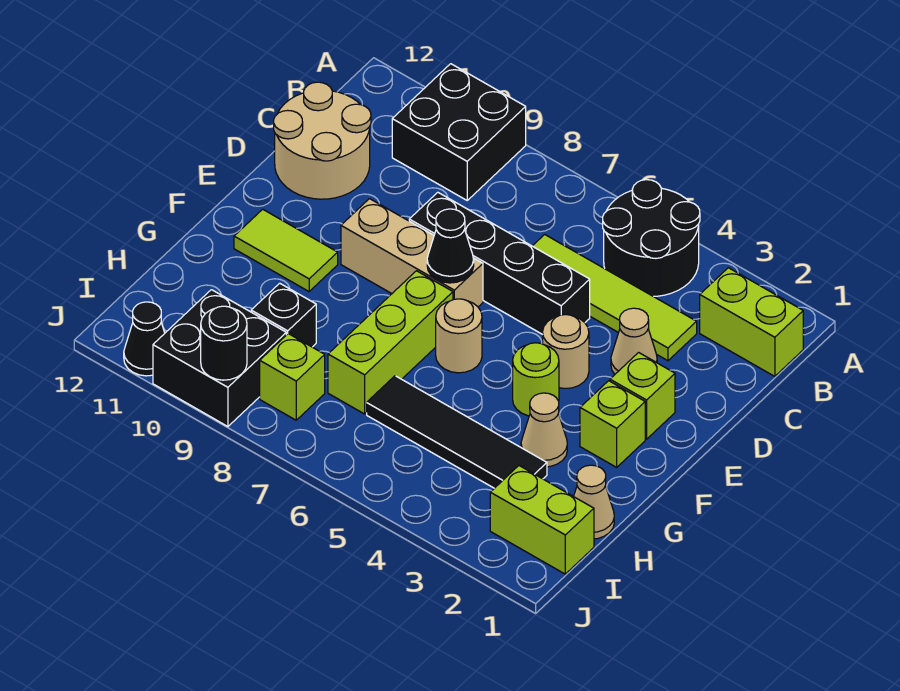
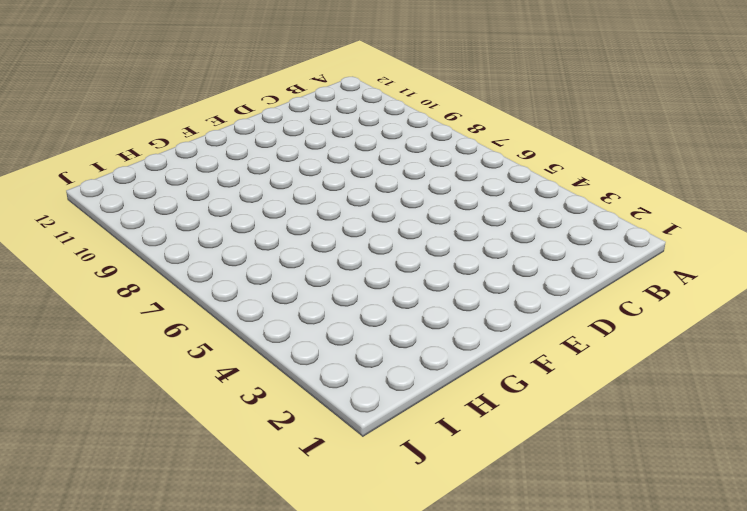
none -> black round brick A4:B5 level 1
none -> black brick A9:B10 level 1
none -> lime brick B1:B2 level 1

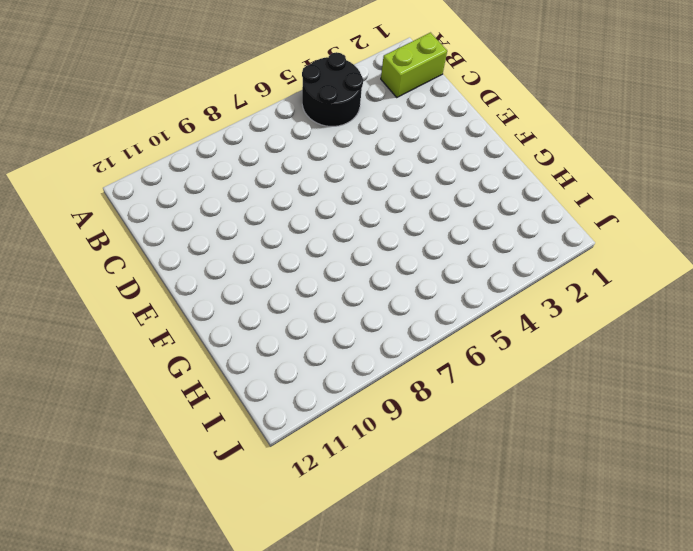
none -> black brick A9:B10 level 1
none -> lime tile C3:C6 level 1
none -> tan round brick C11:D12 level 1

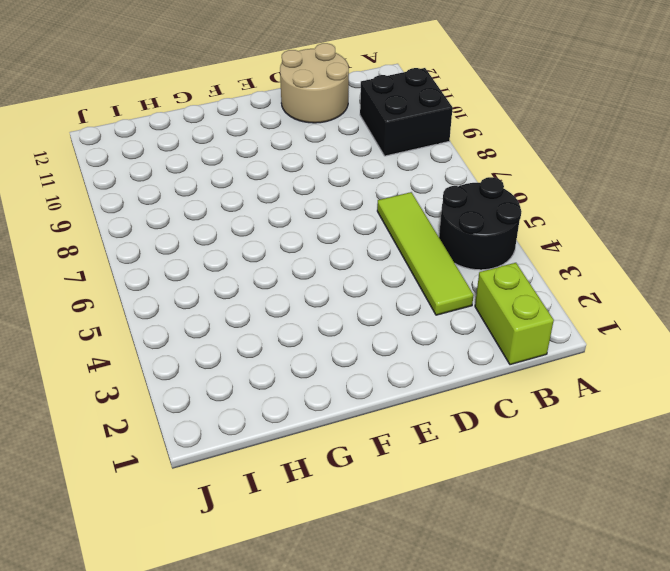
none -> tan cone D3 level 1
none -> black brick D5:D8 level 1
none -> lime brick E2 level 1

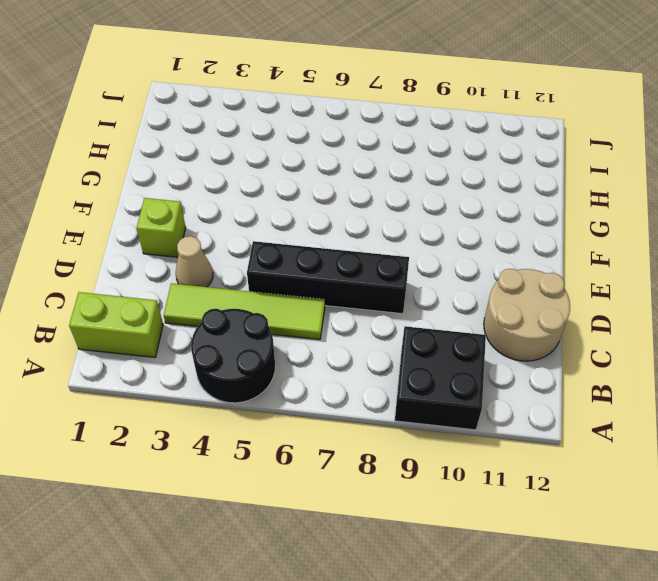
none -> tan round brick E4 level 1
none -> tan brick E7:E9 level 1
none -> lime brick F2 level 1

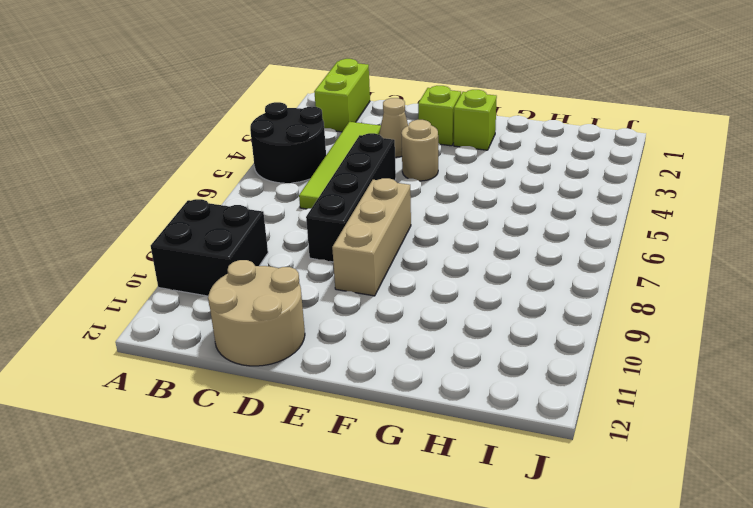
none -> lime round brick F4 level 1
none -> tan round brick F6 level 1
none -> lime brick F7:H7 level 1

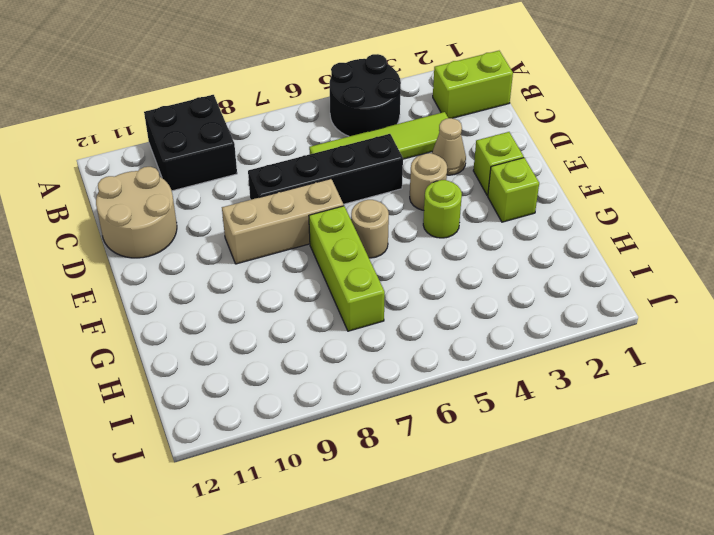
none -> lime tile F10:F11 level 1
none -> tan cone G3 level 1
none -> tan cone H1 level 1

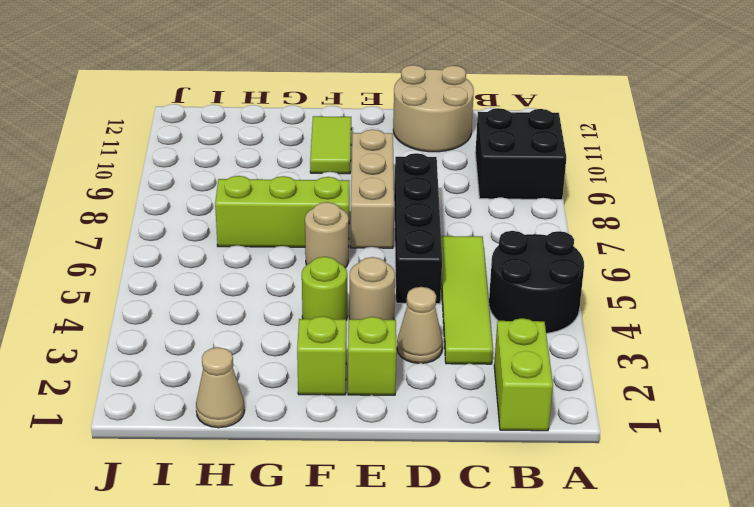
none -> tan cone G3 level 1
none -> black tile H3:H6 level 1
none -> black brick H9 level 1

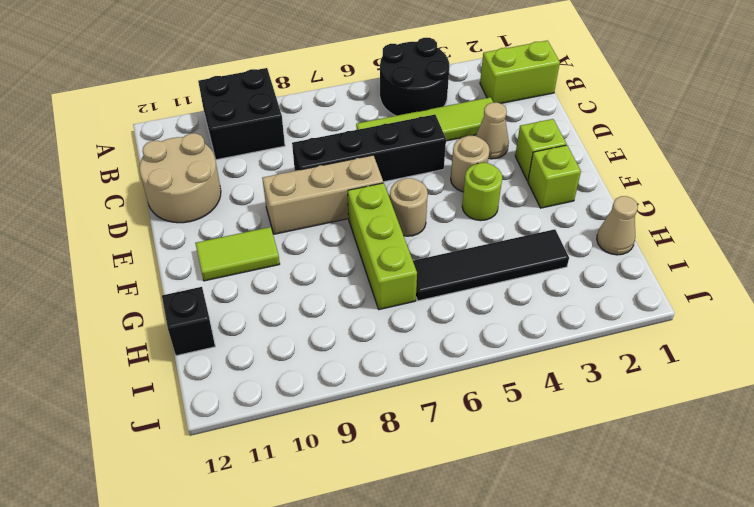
black brick H12 level 1 -> black brick H9 level 1
none -> tan cone G3 level 1
none -> lime brick I1:I2 level 1
none -> lime brick I8 level 1

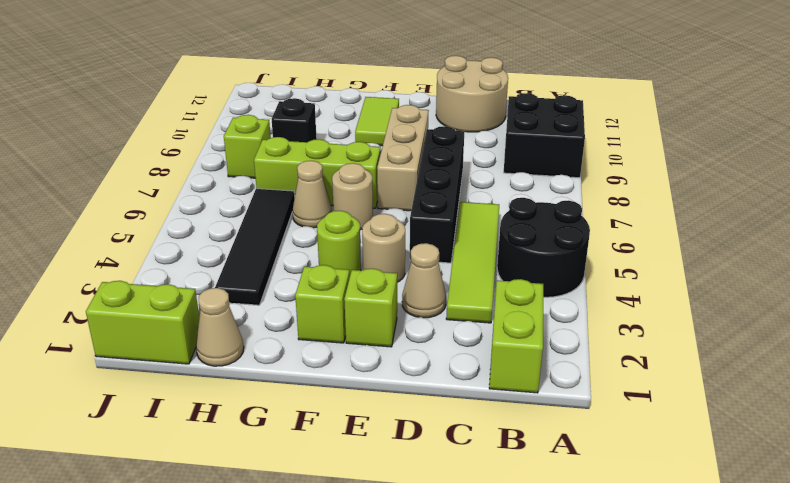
tan cone G6 level 1 -> tan cone G3 level 1
lime brick I1:J1 level 1 -> lime brick I1:I2 level 1
none -> black brick I9:J10 level 1
none -> black cone J11 level 1
none -> black cone E7 level 2

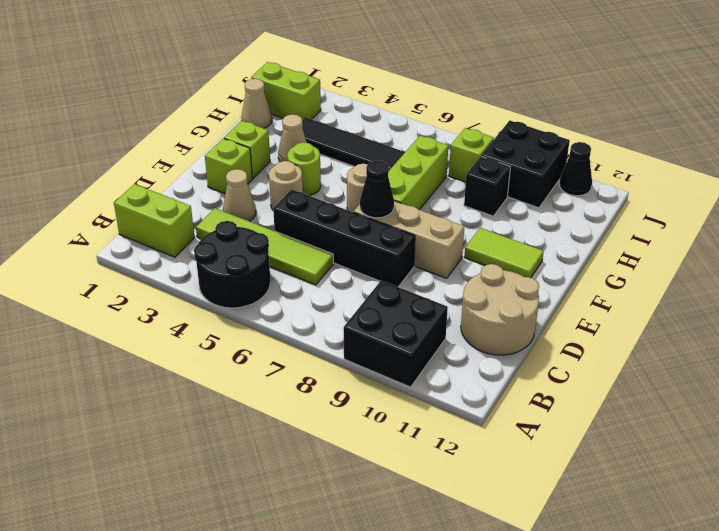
none -> black round brick J9 level 2

